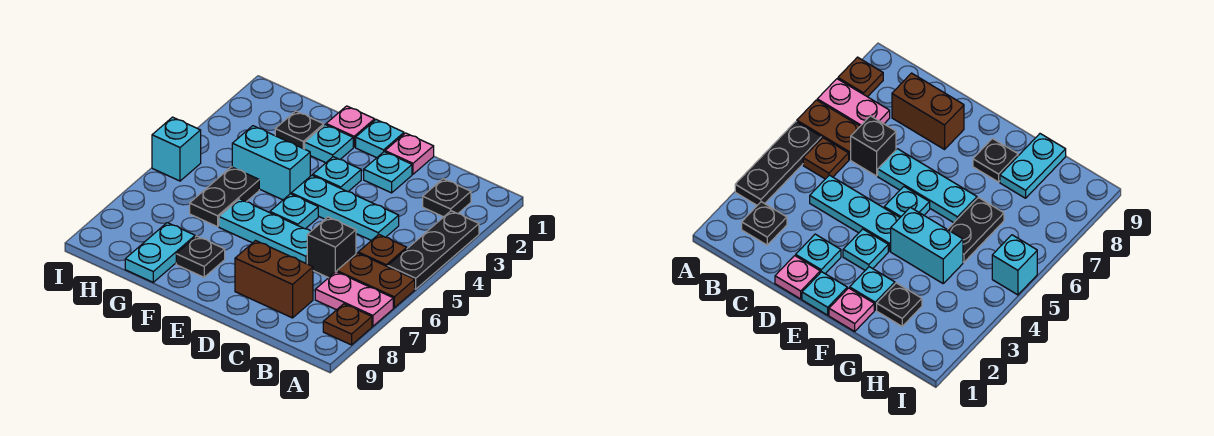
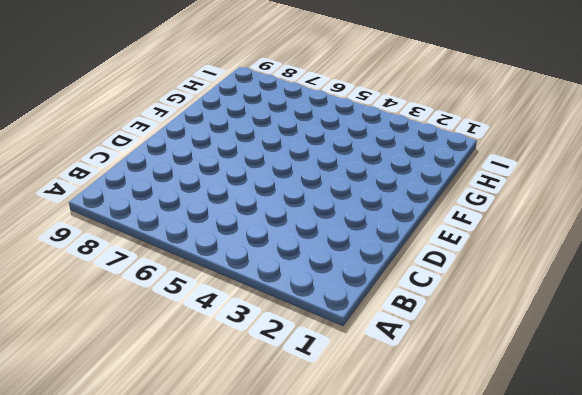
none -> black plate A3:A5 level 1
none -> brown plate A6:B6 level 1
none -> pink plate A7:B7 level 1

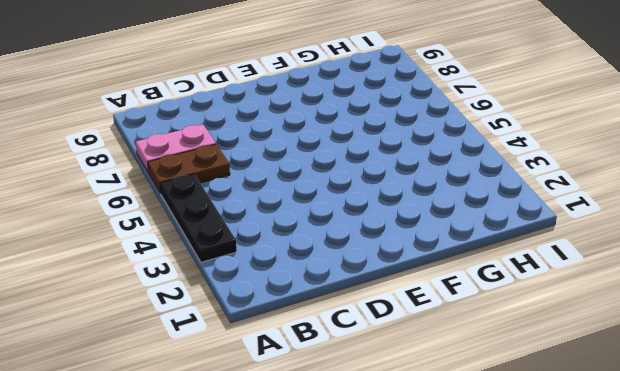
none -> brown plate A8 level 1
none -> black plate B2 level 1
none -> brown plate B5 level 1

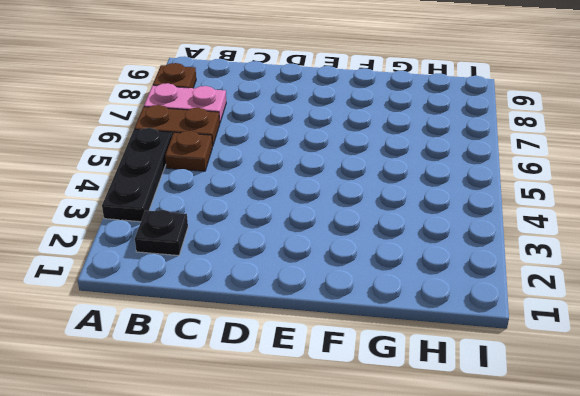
none -> cyan plate C4:E4 level 1
none -> black brick C6 level 1
none -> brown brick C8:D8 level 1

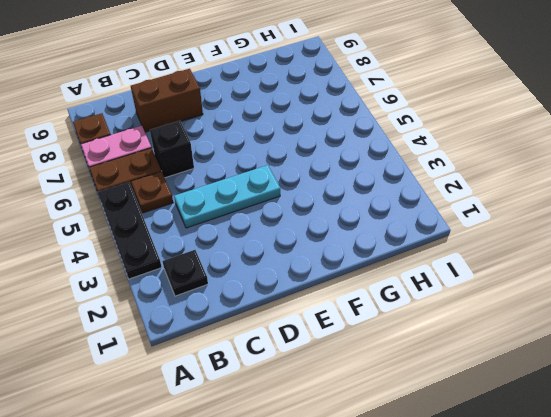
none -> pink plate D1 level 1
none -> cyan plate D2 level 1
none -> cyan plate D6:F6 level 1

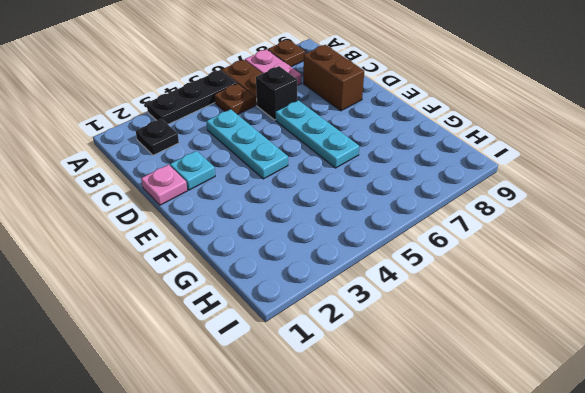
none -> cyan plate E1 level 1
none -> cyan plate E3 level 1
none -> cyan plate E5 level 1

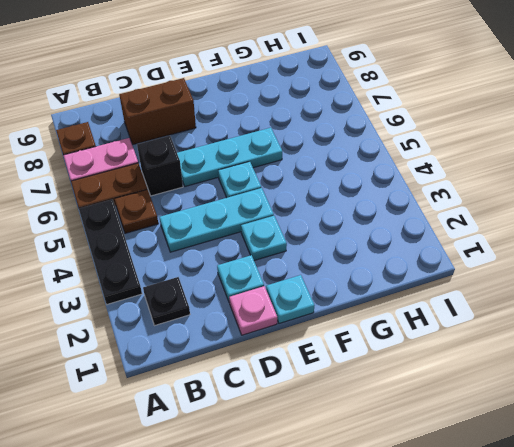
none -> pink plate F1 level 1
none -> cyan plate F2 level 1
none -> cyan brick F4:G4 level 1

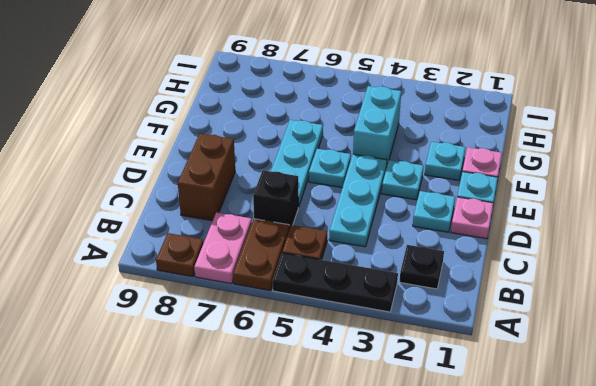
none -> black plate F8 level 1
none -> black plate G2 level 1
none -> black plate G5:G6 level 1

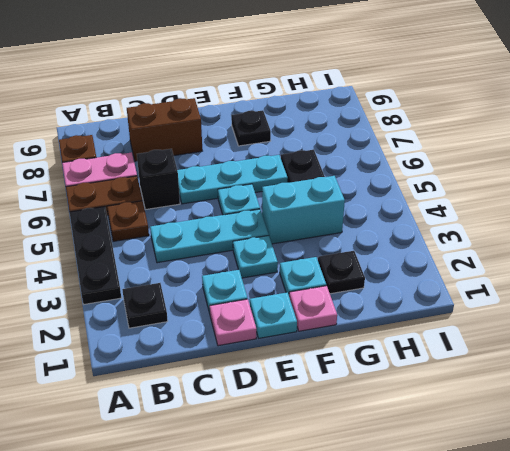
none -> cyan plate G8:G9 level 1
none -> cyan brick I5 level 1

